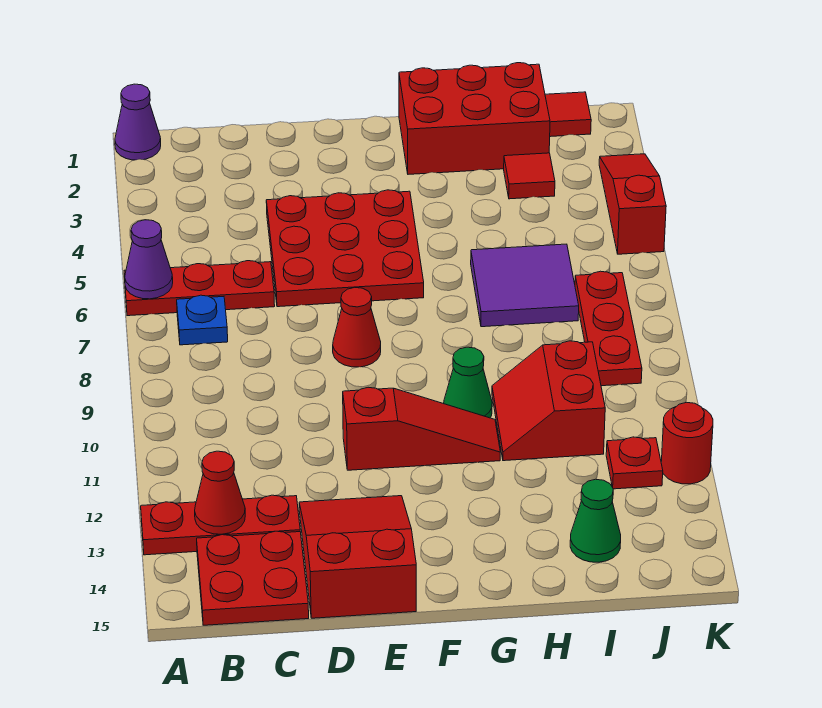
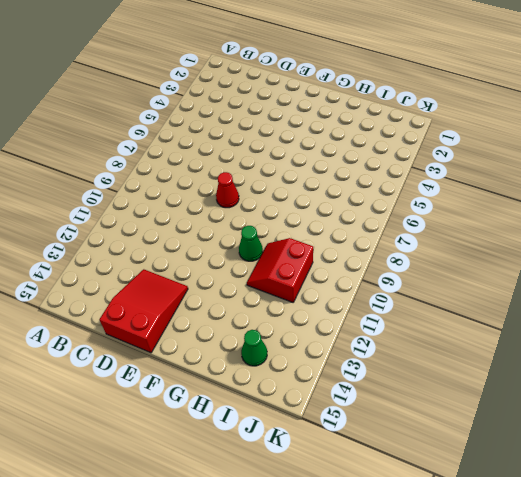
none -> purple cone A1 level 1
none -> red plate A6:C6 level 1
none -> red plate A13:C13 level 1

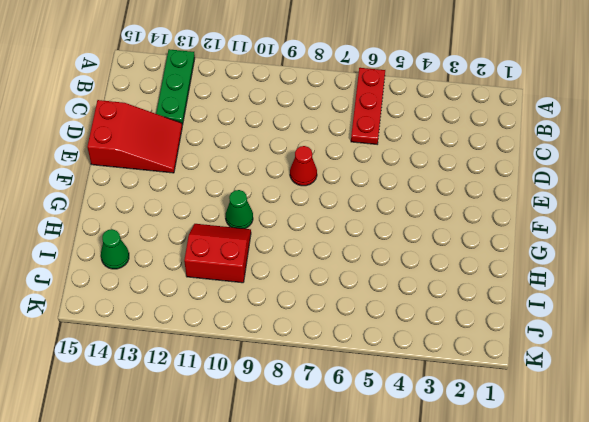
green plate A13:C13 level 1 -> red plate A13:C13 level 1
none -> purple cone A1 level 1
none -> blue plate B7 level 1
none -> red plate B14:C15 level 1

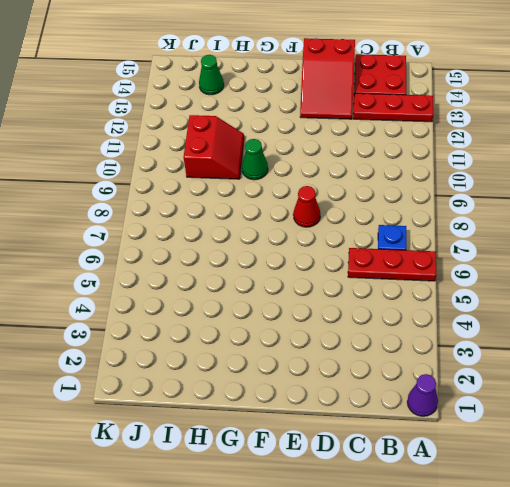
none -> red plate D4:F6 level 1
none -> red slope E11:G11 level 1 top E
none -> red brick G1:I2 level 1

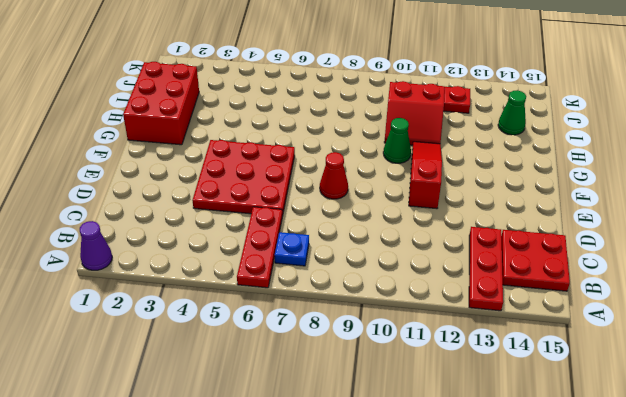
none -> red slope D13:E15 level 1 top 15
none -> purple tile H6:I7 level 1
none -> red tile I3 level 1

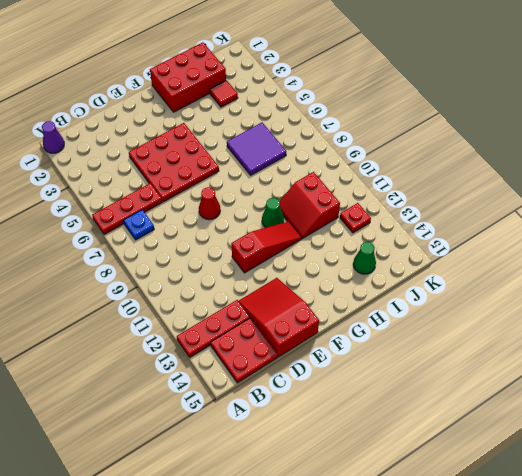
none -> red tile J1 level 1
none -> red plate J7:J9 level 1
none -> red slope K3:K5 level 1 top 5

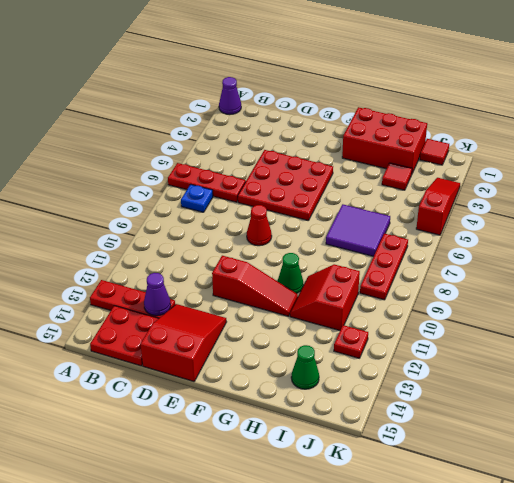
purple cone C13 level 2 -> purple cone A6 level 2
none -> red round brick K12 level 1
none -> red cone B13 level 2

